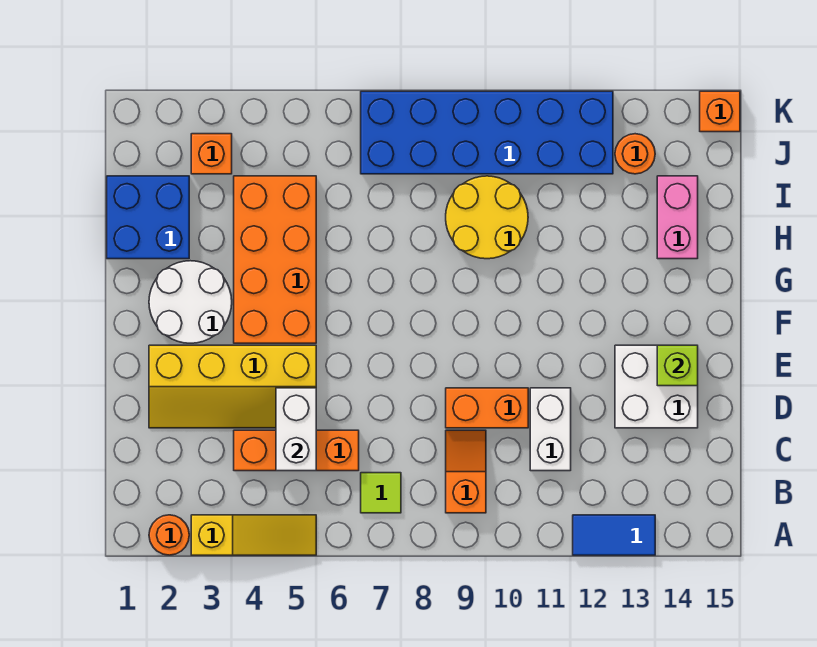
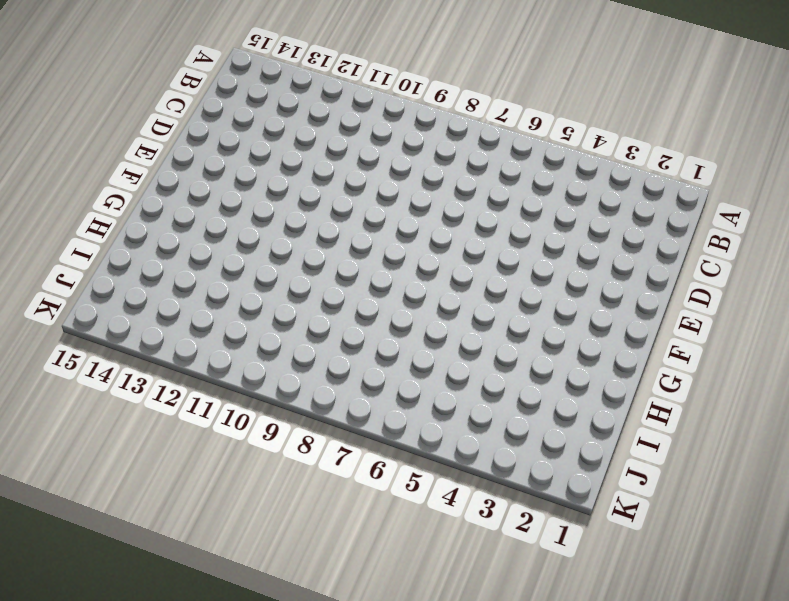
none -> orange round brick A2 level 1
none -> yellow slope A3:A5 level 1 top 3
none -> blue tile A12:A13 level 1

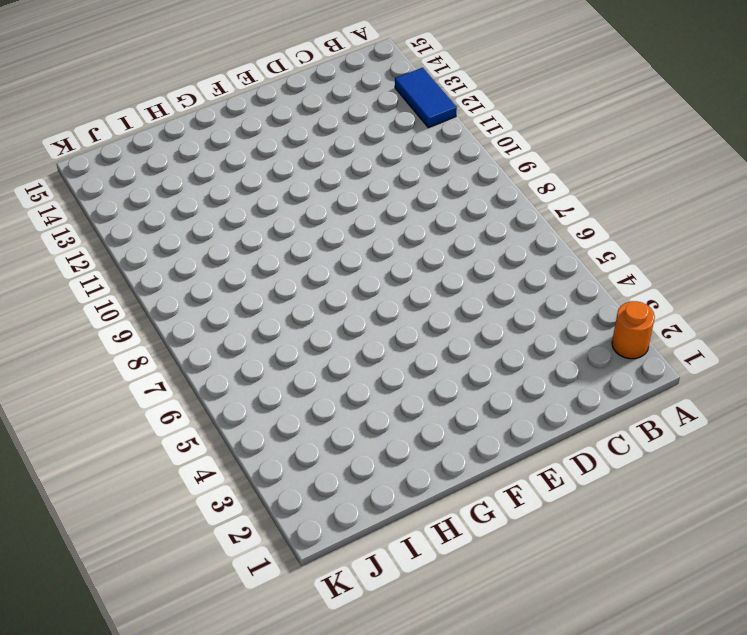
none -> yellow slope A3:A5 level 1 top 3
none -> lime tile B7 level 1
none -> orange slope B9:C9 level 1 top B

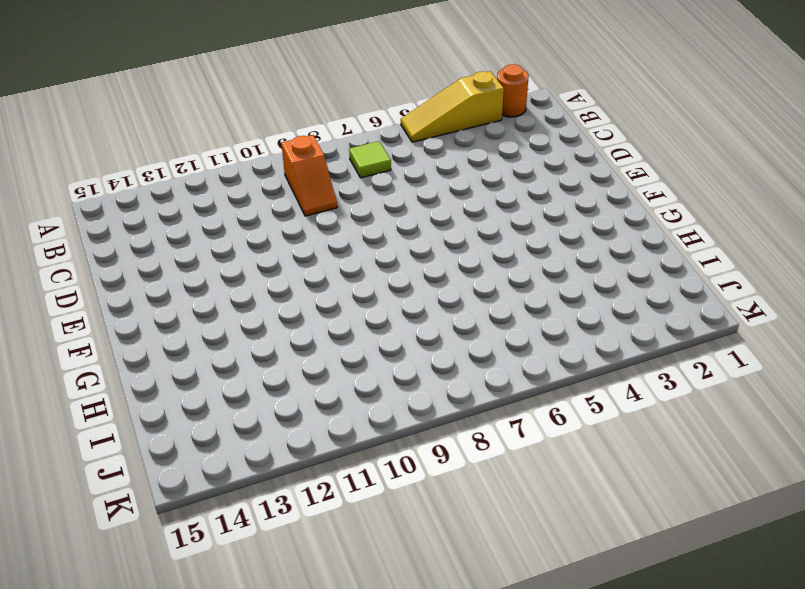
none -> blue tile A12:A13 level 1
none -> orange brick C4:C6 level 1
none -> white brick C11:D11 level 1

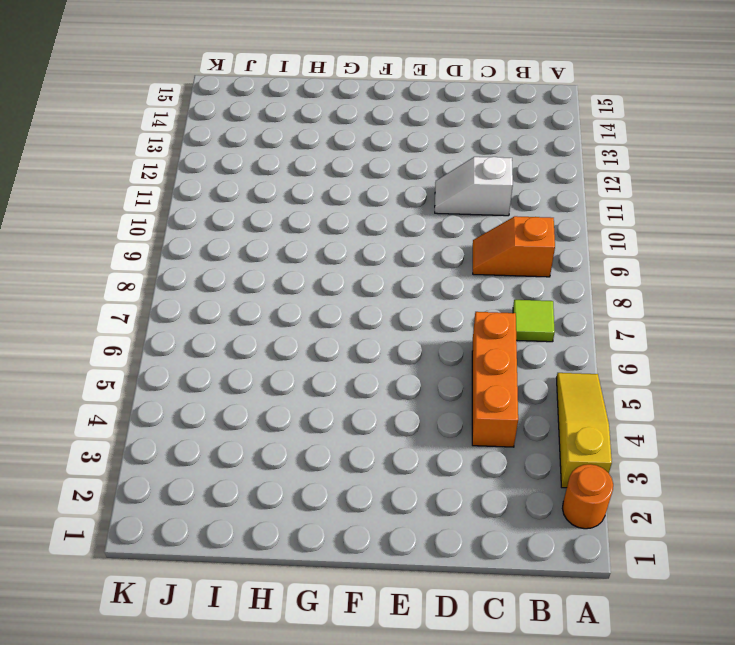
white slope C11:D11 level 1 top C -> white brick C11:D11 level 1
none -> blue tile A12:A13 level 1
none -> yellow slope D2:E5 level 1 top E
none -> orange brick D9:D10 level 1

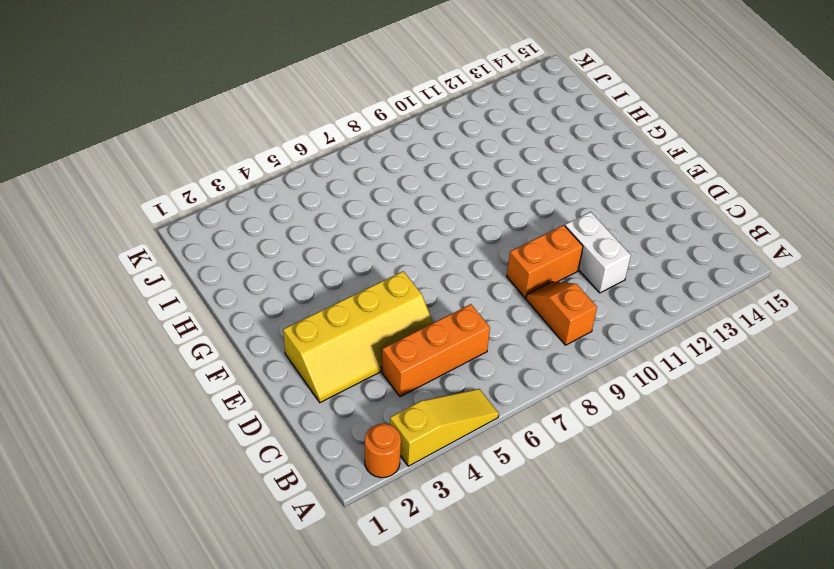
none -> blue tile A12:A13 level 1
none -> lime tile B7 level 1
none -> white brick D13:E14 level 1

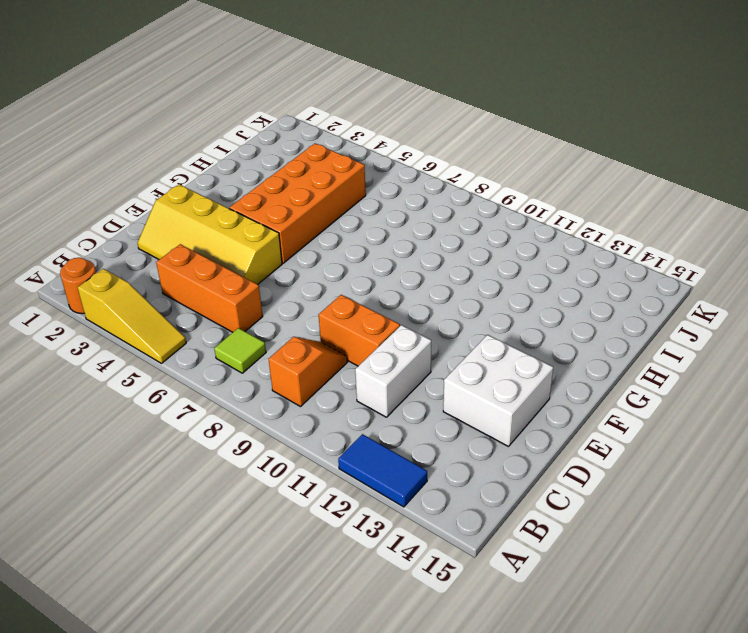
none -> white round brick F2:G3 level 1
none -> blue brick H1:I2 level 1
none -> yellow round brick H9:I10 level 1

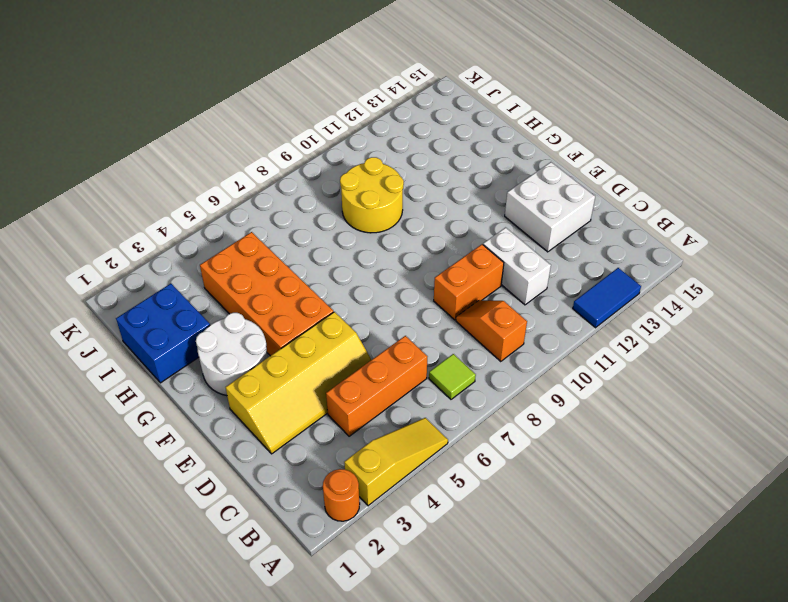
none -> pink brick H14:I14 level 1
none -> orange brick J3 level 1
none -> blue brick J7:K12 level 1

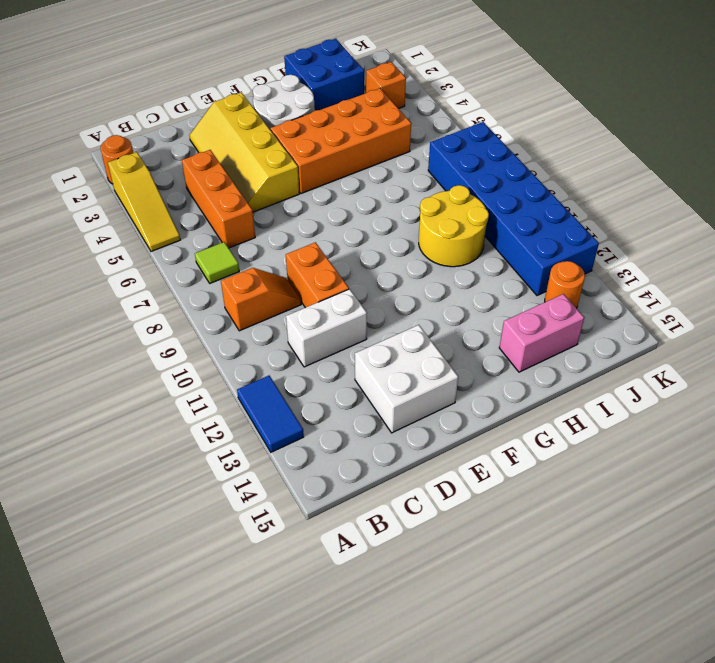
none -> orange brick K15 level 1
none -> white brick C5:D5 level 2
none -> lime brick E14 level 2

